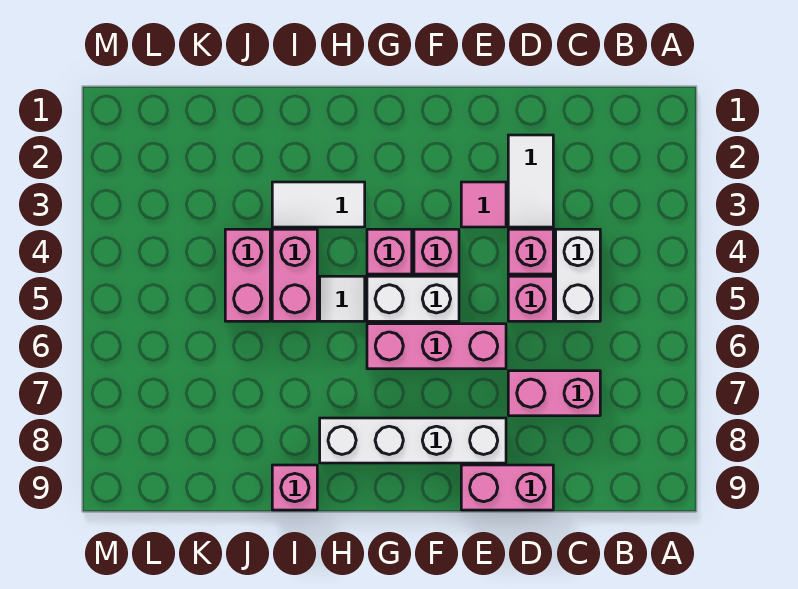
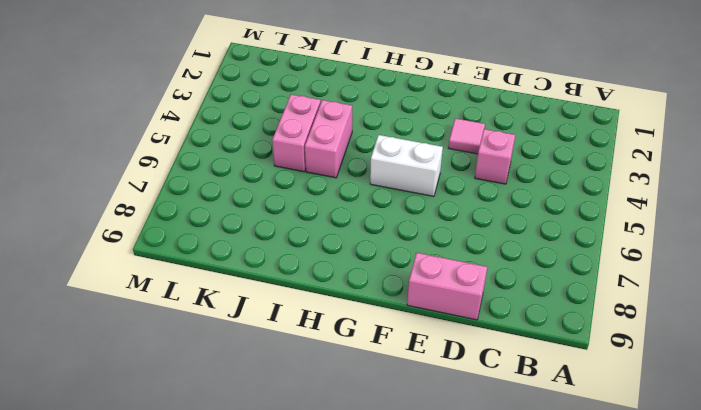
none -> white brick C4:C5 level 1
none -> pink brick C7:D7 level 1
none -> white tile D2:D3 level 1

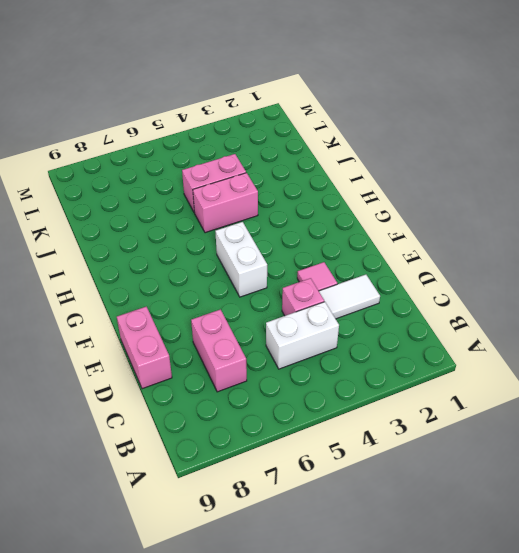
none -> pink brick D5 level 1
none -> pink brick E6:G6 level 1
none -> white brick E8:H8 level 1

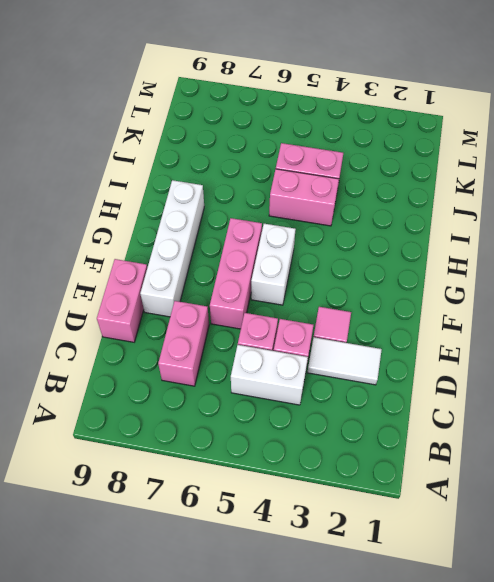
none -> pink brick F4 level 1
none -> pink brick G4 level 1
none -> white tile H3:I3 level 1

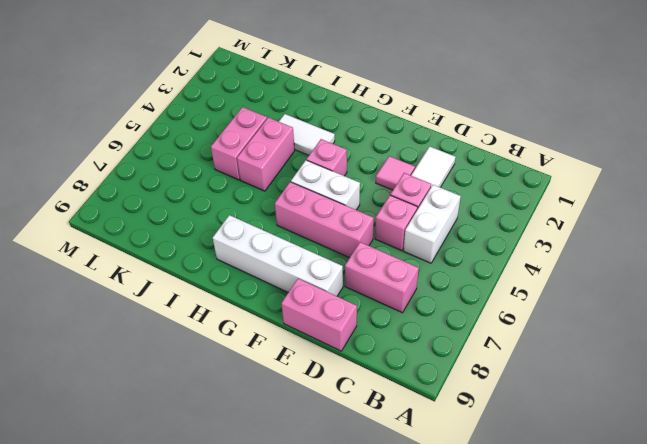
none -> pink brick F4 level 1
none -> white tile H5 level 1
none -> pink brick I9 level 1

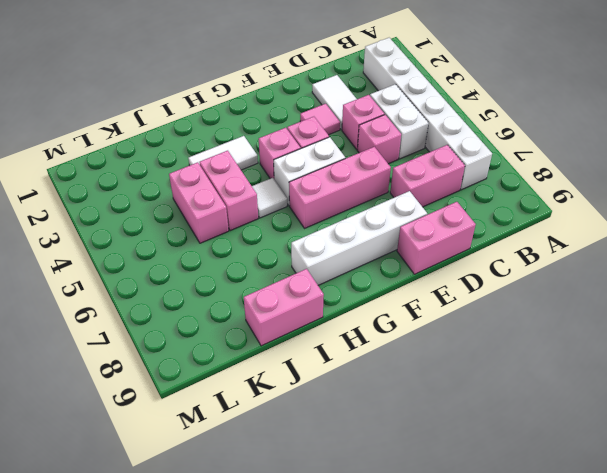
white brick B2:B7 level 1 -> none
pink brick I9:J9 level 1 -> pink brick I9 level 1

